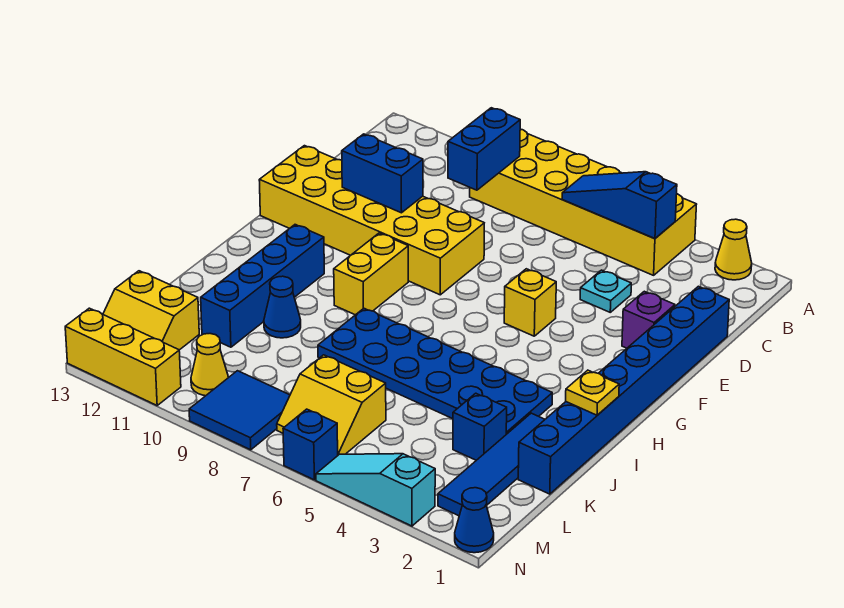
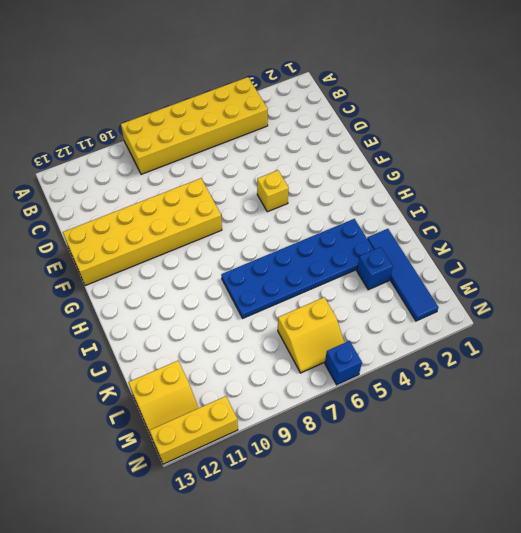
none -> yellow cone A2 level 1
none -> blue brick D1:K1 level 1
none -> cyan plate D4 level 1

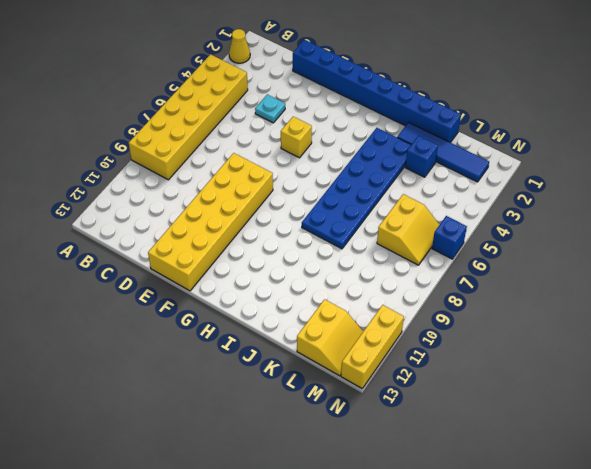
none -> purple brick E2 level 1
none -> yellow brick G9:H9 level 1
none -> blue brick H11:K11 level 1

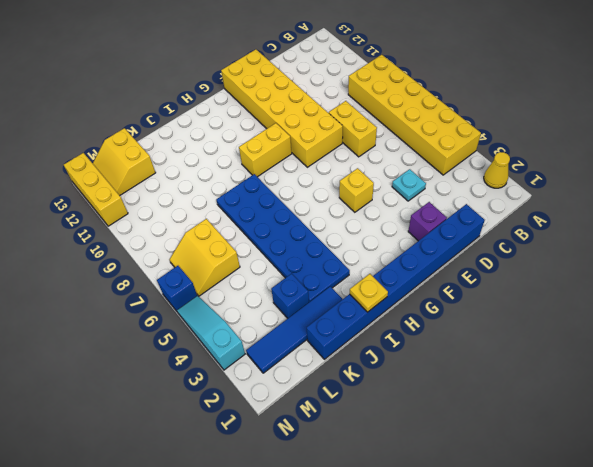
yellow brick D7:D8 level 1 -> none
none -> blue brick H11:K11 level 1
none -> blue cone J10 level 1
none -> blue tile M8:N9 level 1

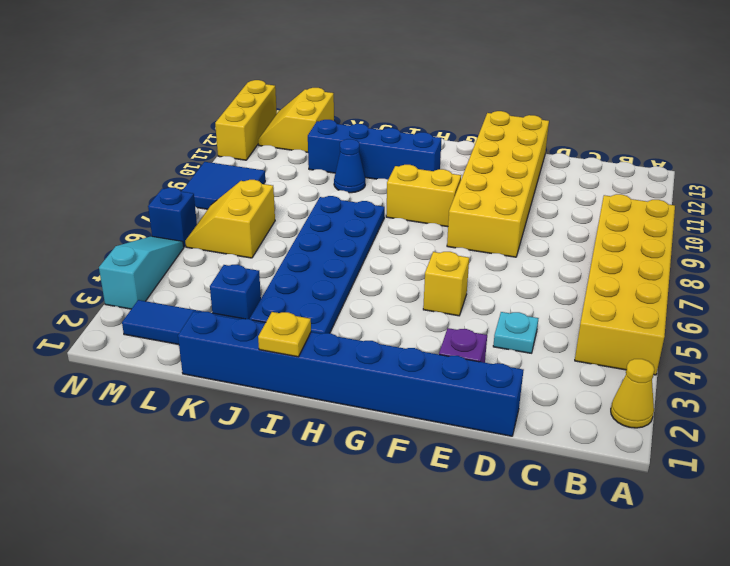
none -> yellow cone M10 level 1
none -> blue cone N1 level 1
none -> blue slope B4:B6 level 2 top 4

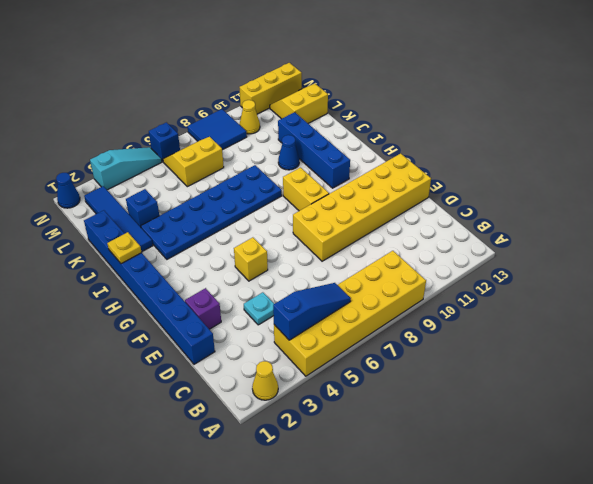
none -> blue brick B9:C9 level 2
none -> blue brick E10:E11 level 2

